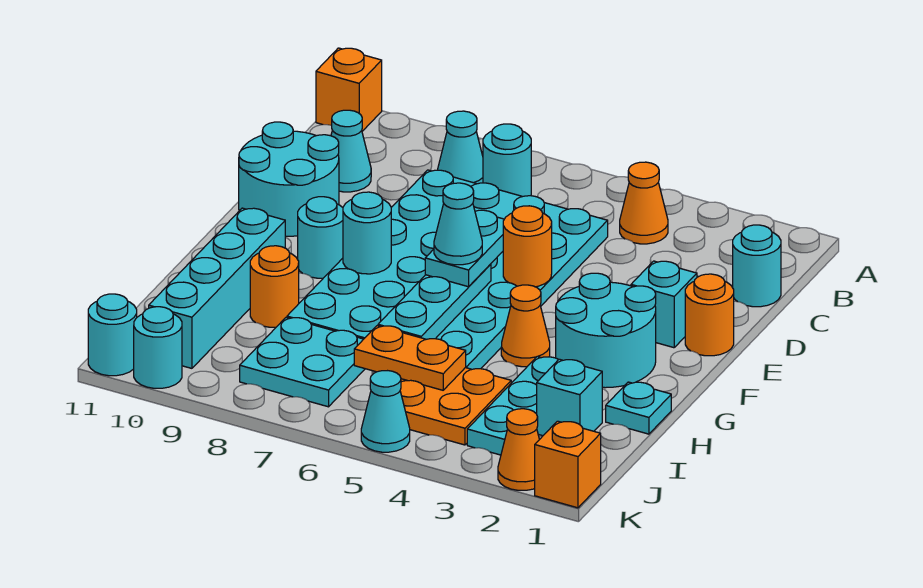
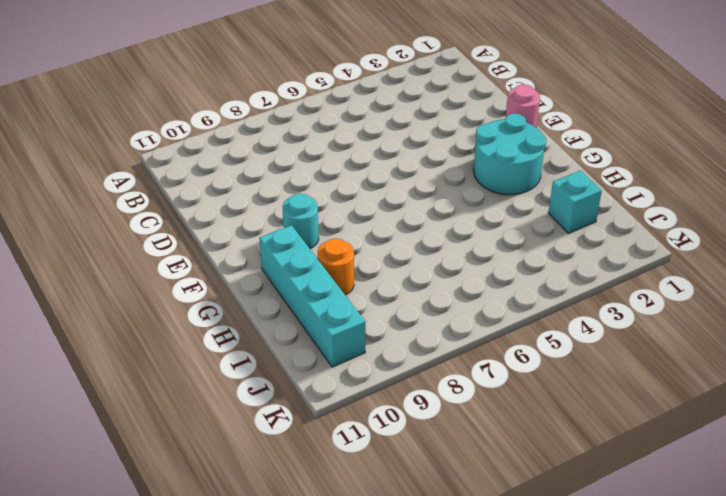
pink round brick E1 level 1 -> orange round brick E1 level 1
none -> orange brick A11 level 1
none -> orange cone B4 level 1
none -> cyan round brick B7 level 1
none -> cyan cone B8 level 1

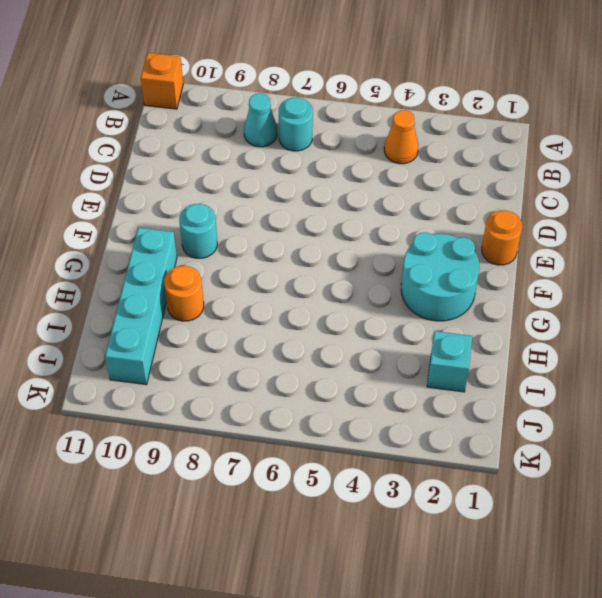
none -> cyan round brick C1 level 1
none -> cyan plate C5:H8 level 1
none -> cyan cone C10 level 1
none -> cyan round brick D10:E11 level 1

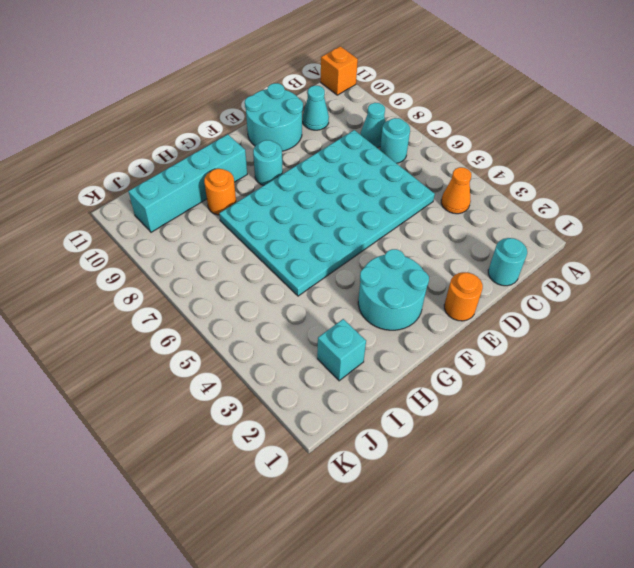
none -> cyan brick E2 level 1
none -> orange cone G4 level 1
none -> cyan plate H1 level 1
none -> cyan plate H3:J3 level 1

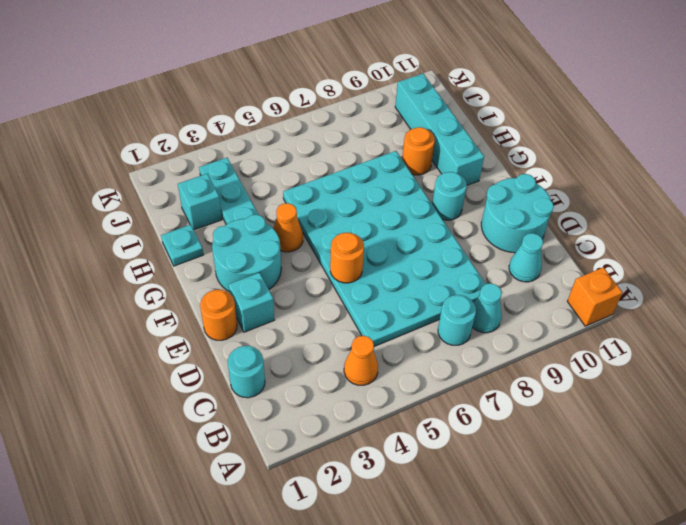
none -> orange plate I4:J5 level 1
none -> cyan plate I7:J8 level 1
none -> orange brick K1 level 1
none -> orange cone K2 level 1

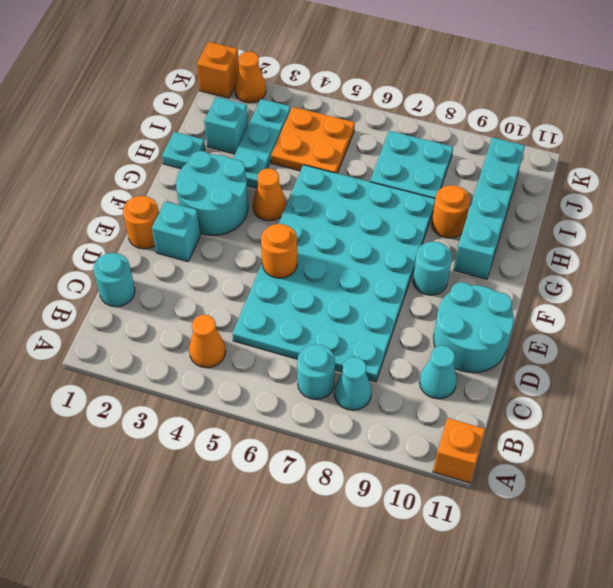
none -> cyan cone K5 level 1
none -> cyan round brick K10 level 1
none -> cyan round brick K11 level 1
none -> cyan plate F6:H6 level 2

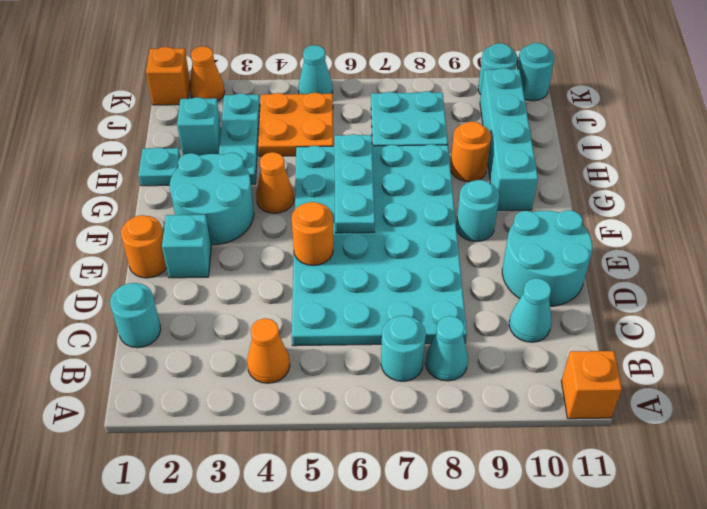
none -> cyan round brick F8 level 2
none -> orange plate I5:I6 level 2
none -> cyan plate E6:F6 level 3
none -> cyan cone F6 level 4

